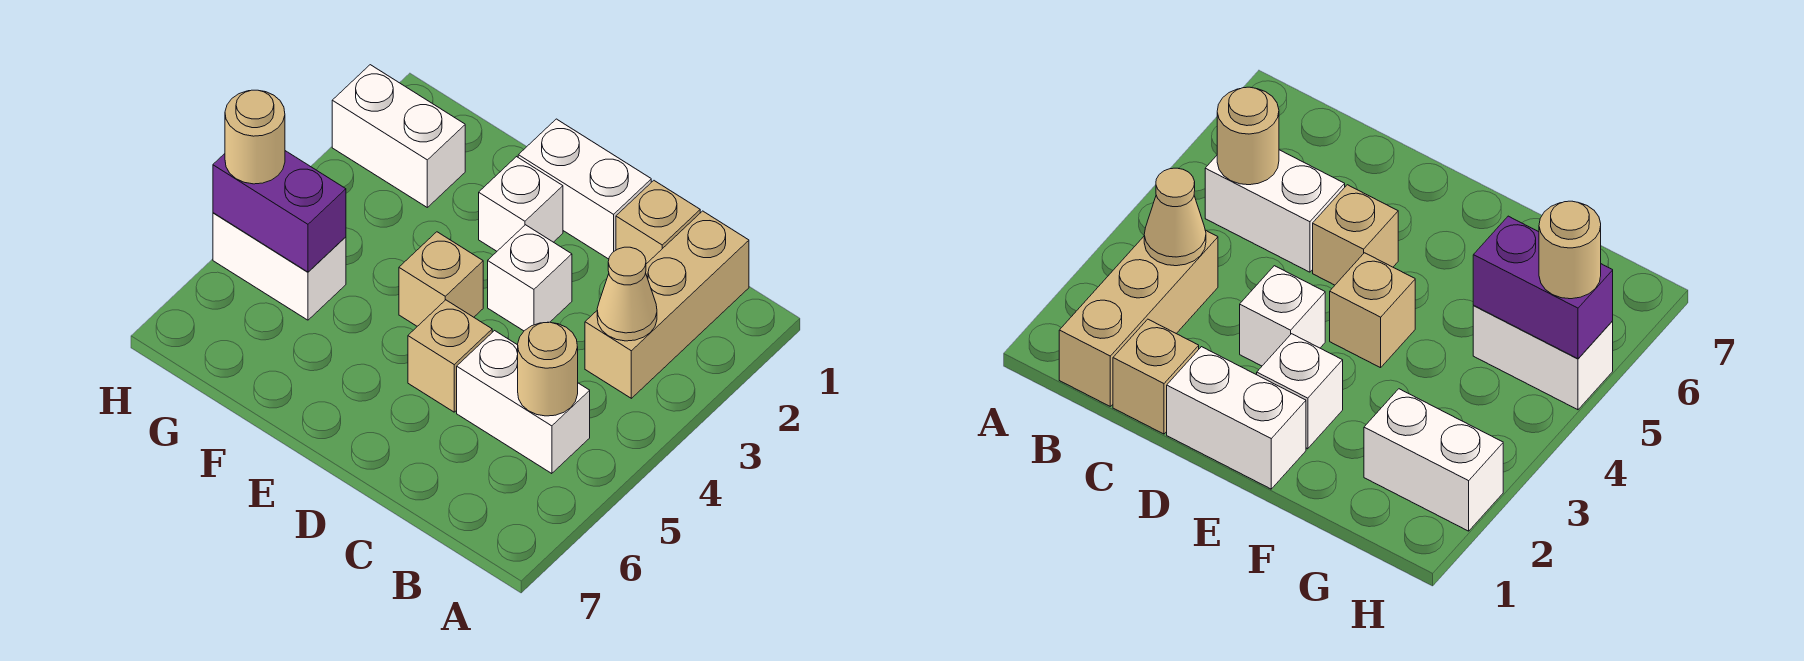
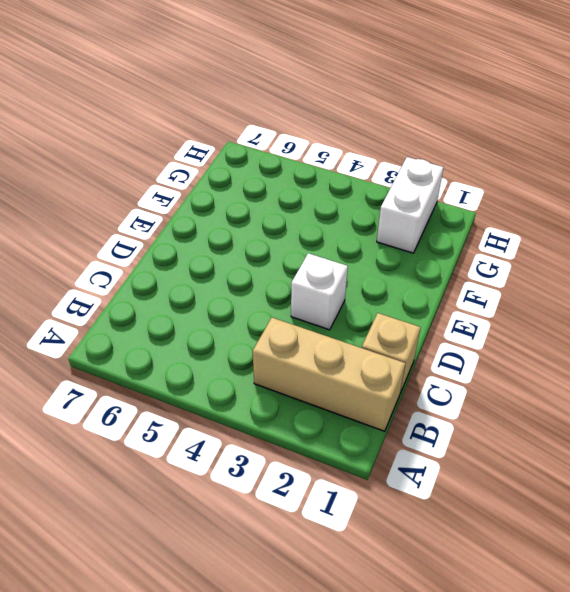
none -> white brick B5:C5 level 1
none -> white brick D1:E1 level 1
none -> tan brick D5 level 1

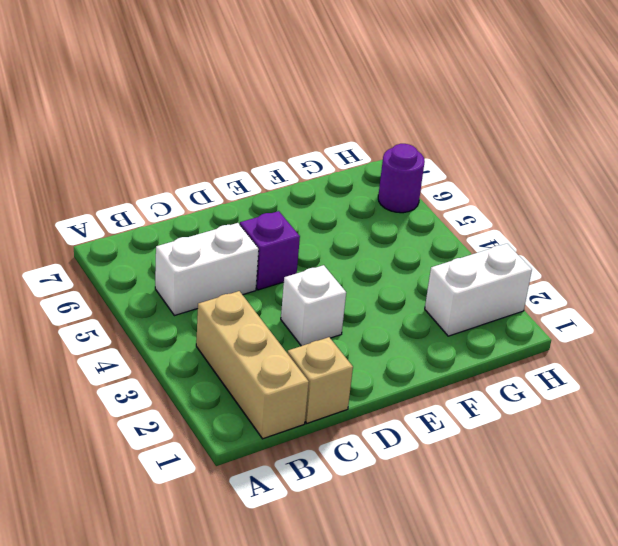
purple brick D5 level 1 -> tan brick D5 level 1
purple round brick H6 level 1 -> none
none -> white brick D1:E1 level 1
none -> white brick E2 level 1
none -> tan brick E4 level 1

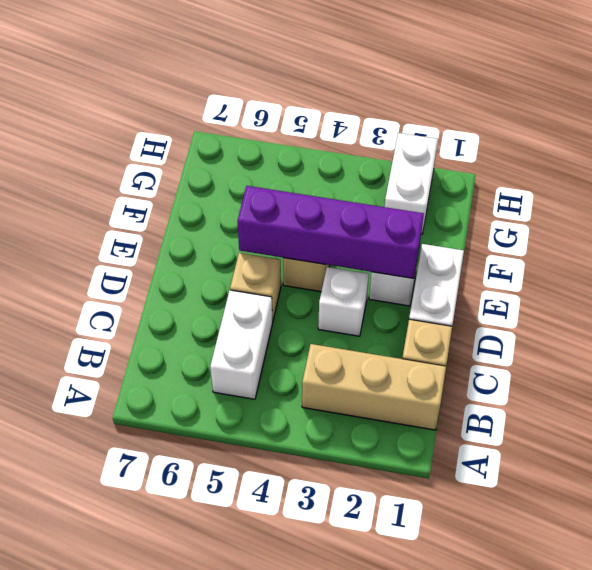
purple brick E2:E5 level 2 -> none
none -> white brick G5:H5 level 1
none -> tan cone B3 level 2
none -> tan round brick B5 level 2

